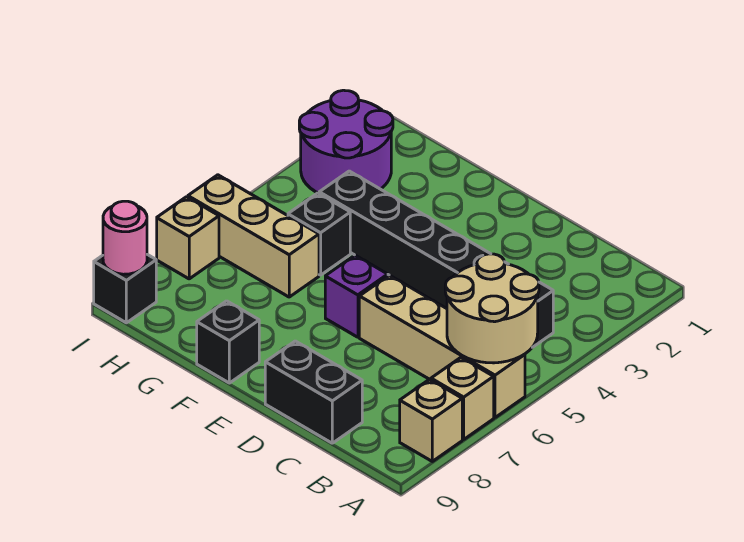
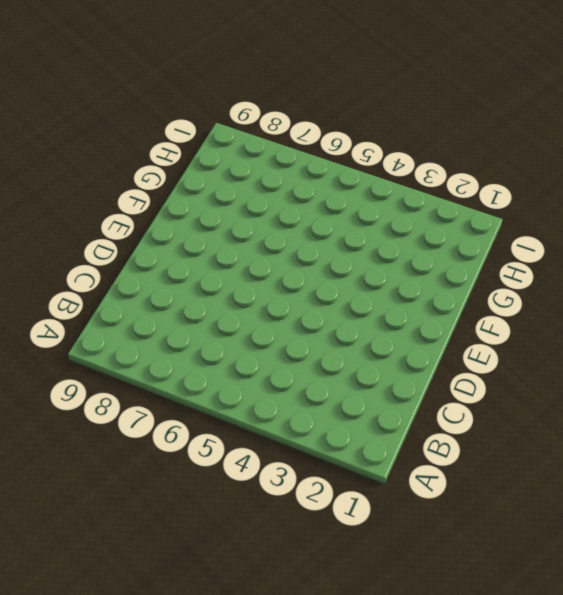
none -> tan brick A6:D6 level 1
none -> tan brick A7 level 1
none -> tan brick A8 level 1

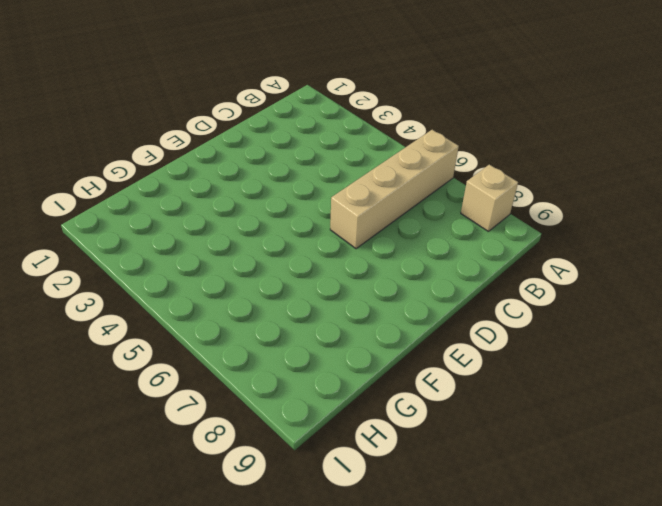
none -> tan brick A7 level 1
none -> black brick B4:G4 level 1
none -> black brick C9:D9 level 1

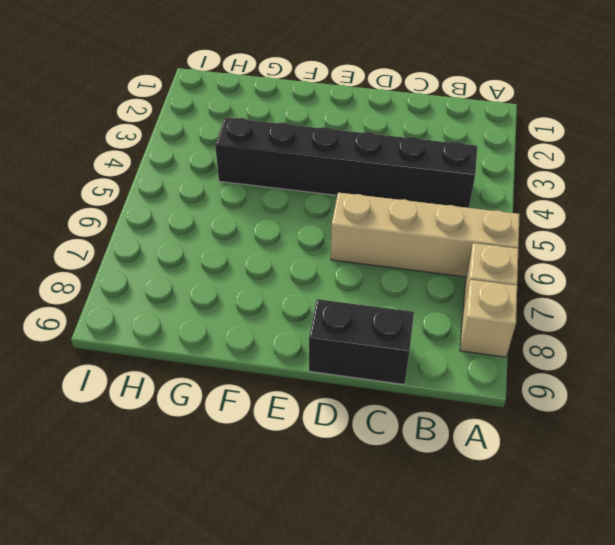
none -> purple brick E6 level 1
none -> black brick F9 level 1
none -> black brick G5 level 1

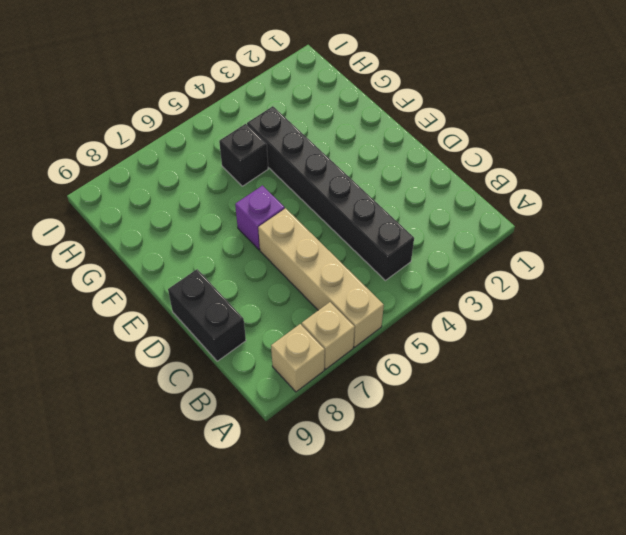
none -> black brick F9 level 1
none -> tan brick G6:I6 level 1
none -> purple round brick H2:I3 level 1

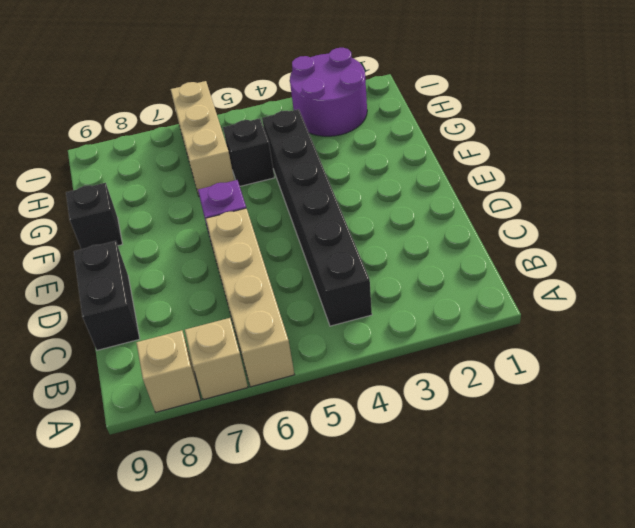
none -> tan brick I7 level 1
none -> black brick I9 level 1
none -> tan round brick A5:B6 level 2

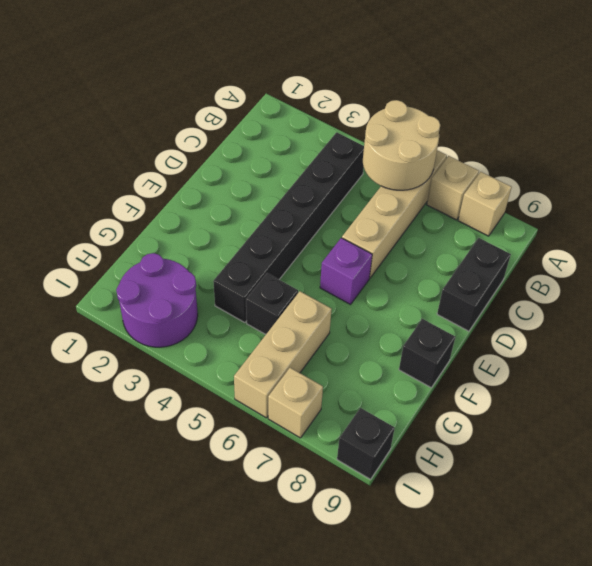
none -> pink round brick I9 level 2

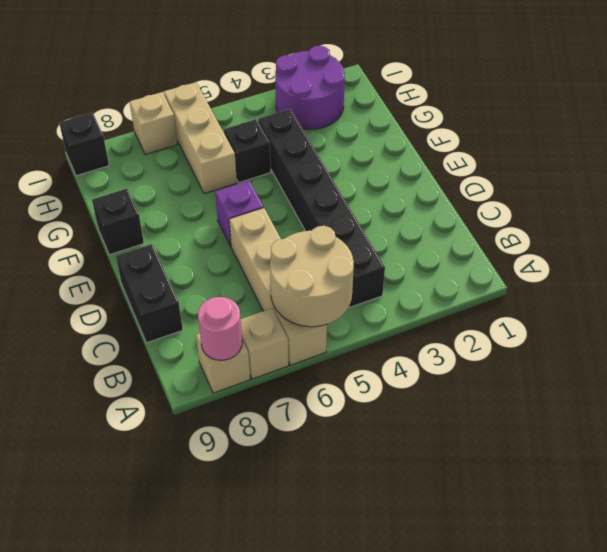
pink round brick A8 level 2 -> pink round brick I9 level 2

